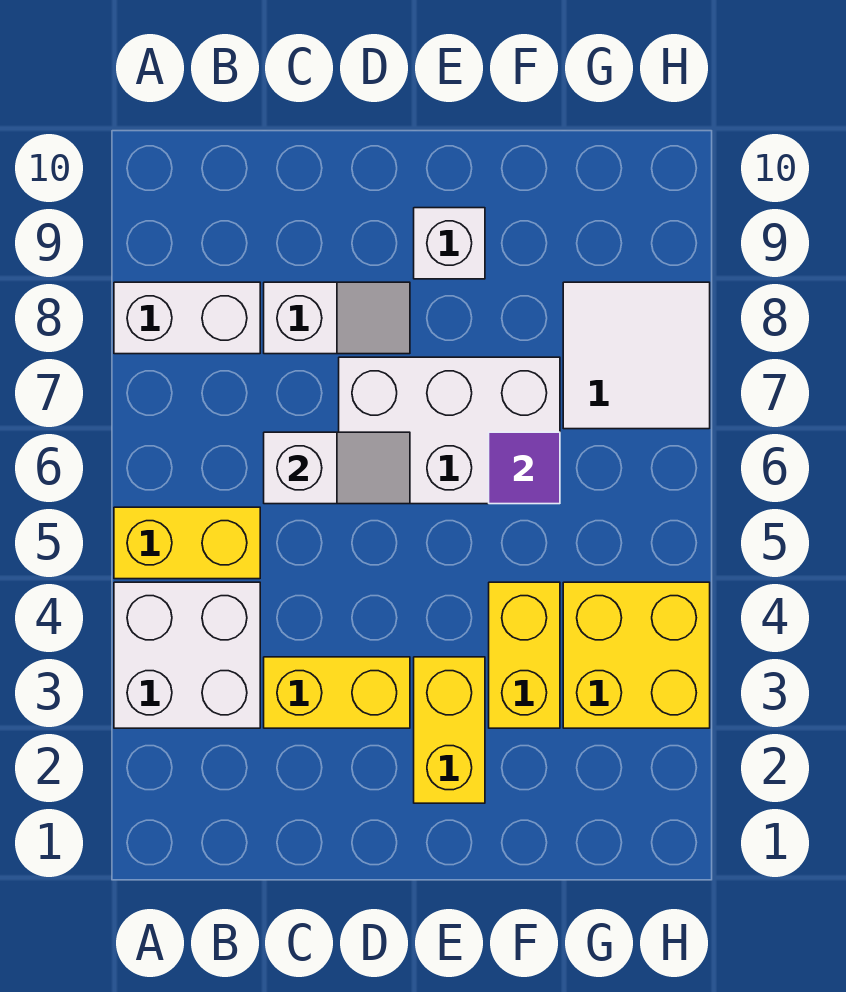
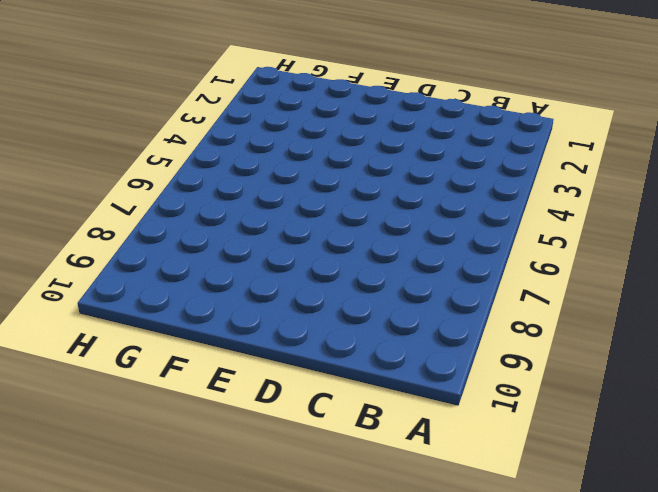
none -> white brick A3:B4 level 1
none -> yellow brick A5:B5 level 1
none -> white brick A8:B8 level 1

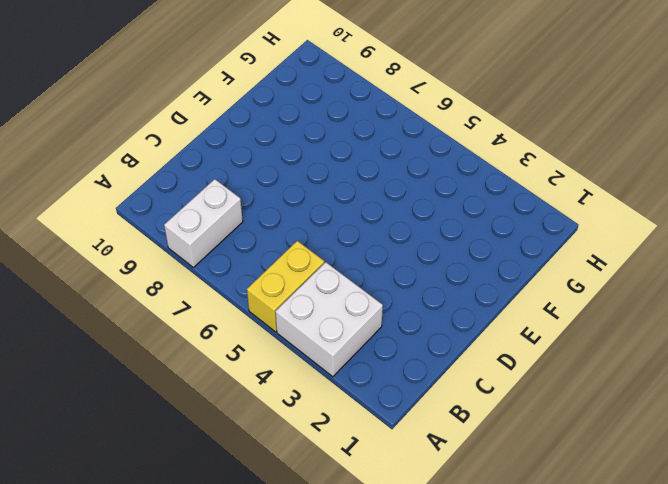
none -> yellow brick C3:D3 level 1
none -> white slope C8:D8 level 1 top C
none -> white brick D6:F7 level 1

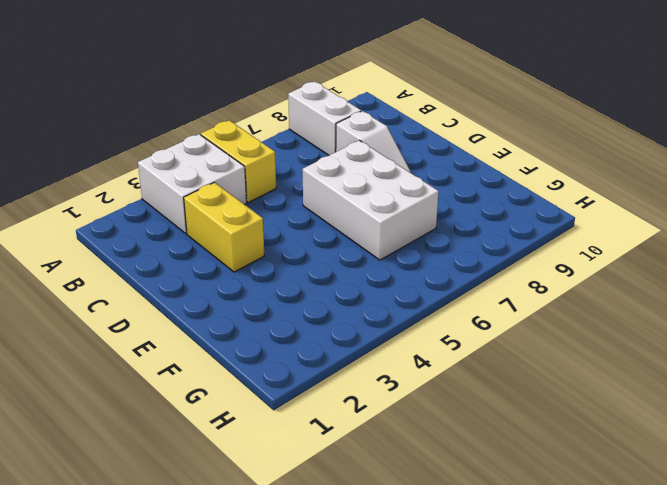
none -> yellow brick E2:E3 level 1
none -> white brick E9 level 1
none -> yellow brick F3:F4 level 1

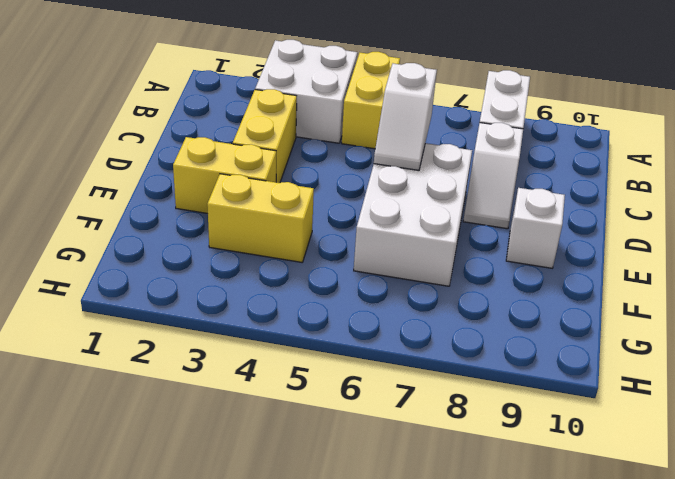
none -> yellow brick G3:H4 level 1
none -> white tile G7:H8 level 1
none -> purple tile F6 level 2

